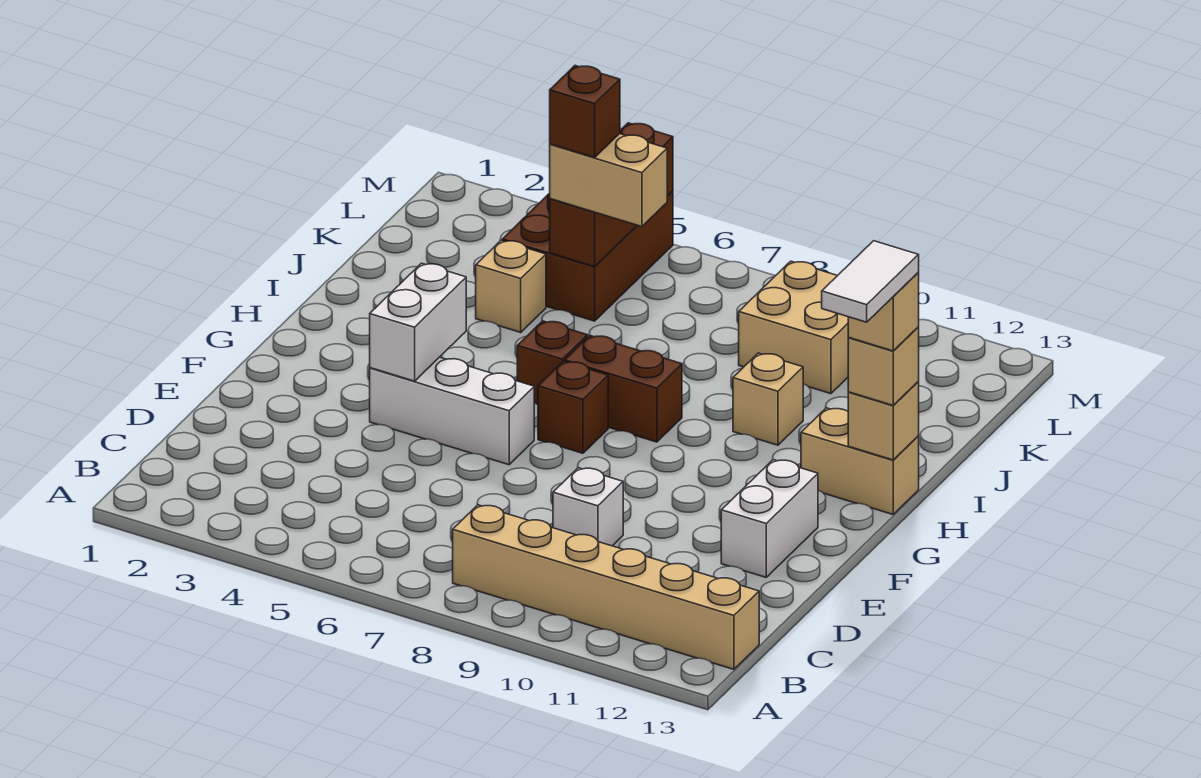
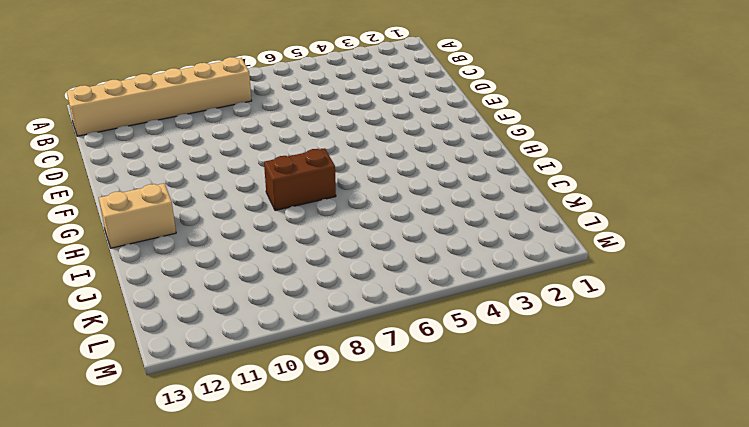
none -> white brick D9 level 1
none -> white brick E12:F12 level 1
none -> white brick F4:F6 level 1

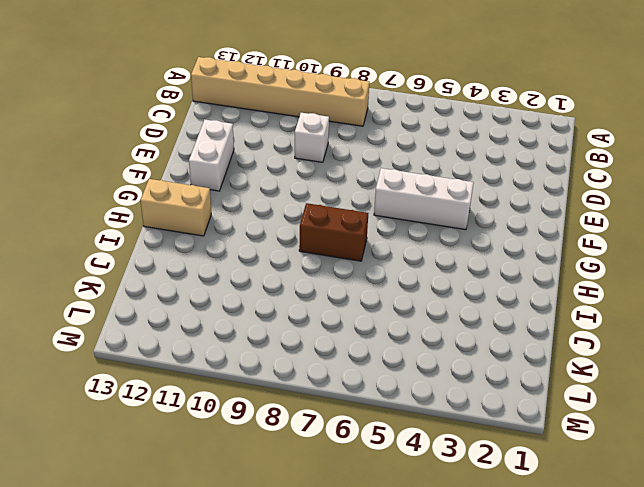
none -> brown brick G7 level 1
none -> brown brick H6 level 1
none -> tan brick I10 level 1

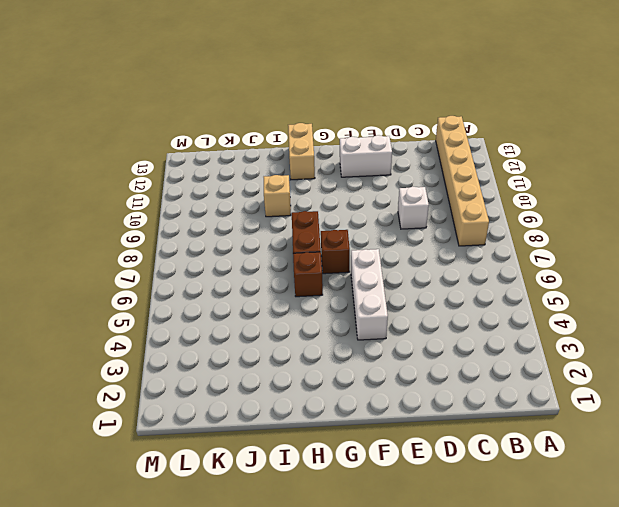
none -> tan brick J4 level 1
none -> brown brick K4:M5 level 1
none -> tan brick K9:L10 level 1

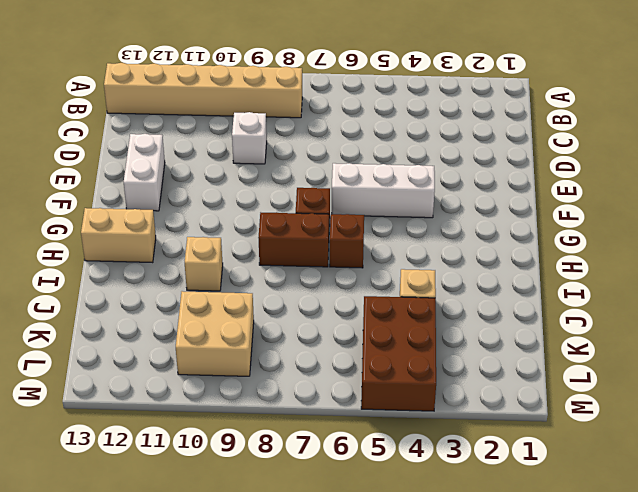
none -> white brick F4:G4 level 2
none -> tan brick H13 level 2
none -> brown brick K5:M5 level 2

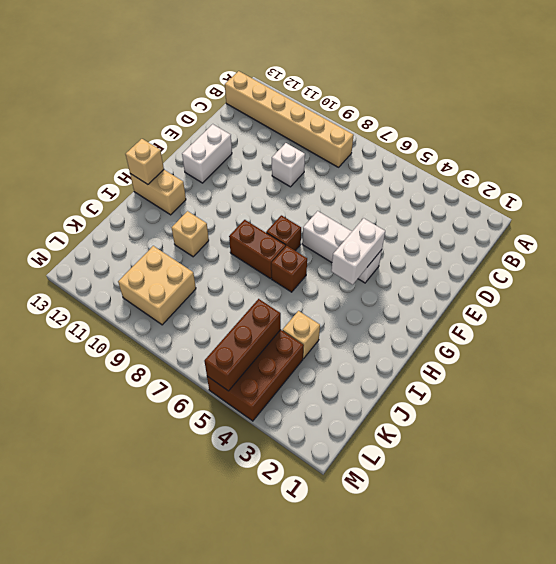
none -> tan brick H13 level 3
none -> tan brick K5:K6 level 3
none -> tan brick H13 level 4

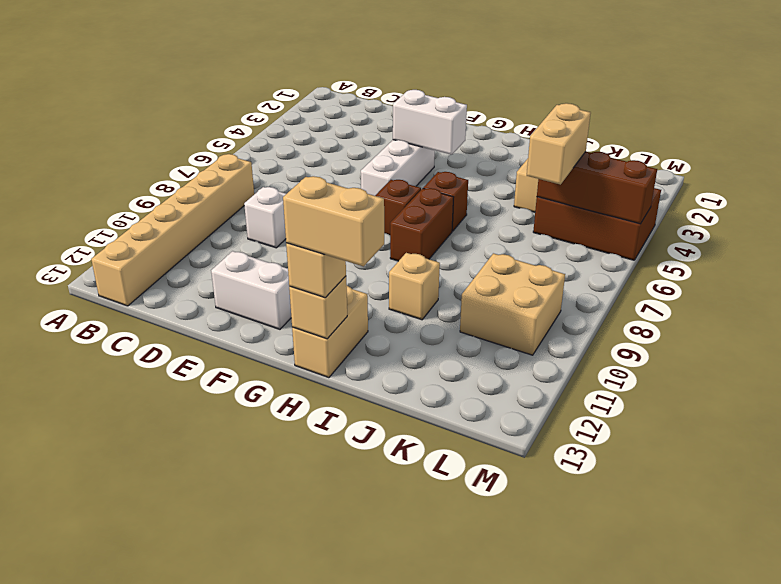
tan brick H13:I13 level 4 -> tan brick H13 level 4
none -> brown brick K5 level 4
none -> white tile G13:H13 level 5

